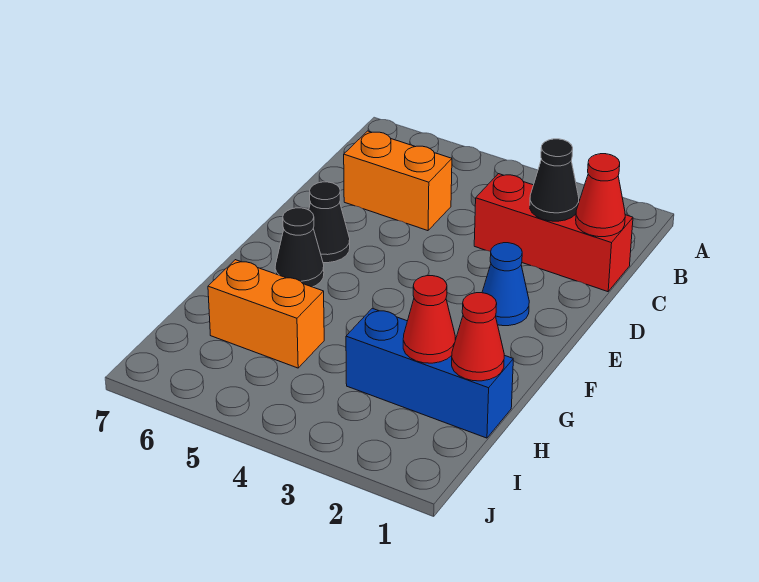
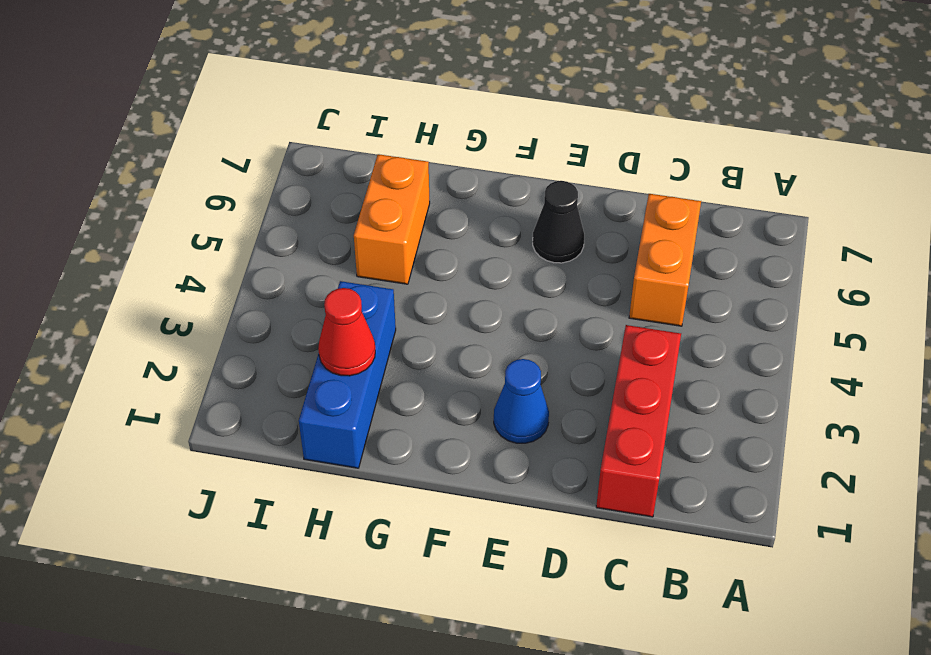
none -> black cone F6 level 1
none -> red cone C1 level 2

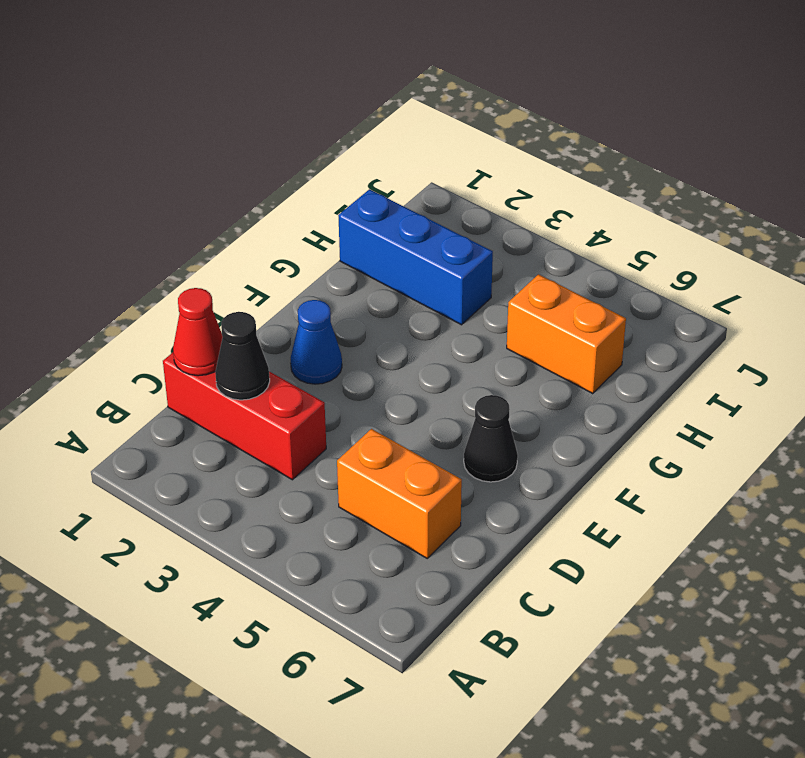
none -> black cone F6 level 1
none -> red cone H1 level 2

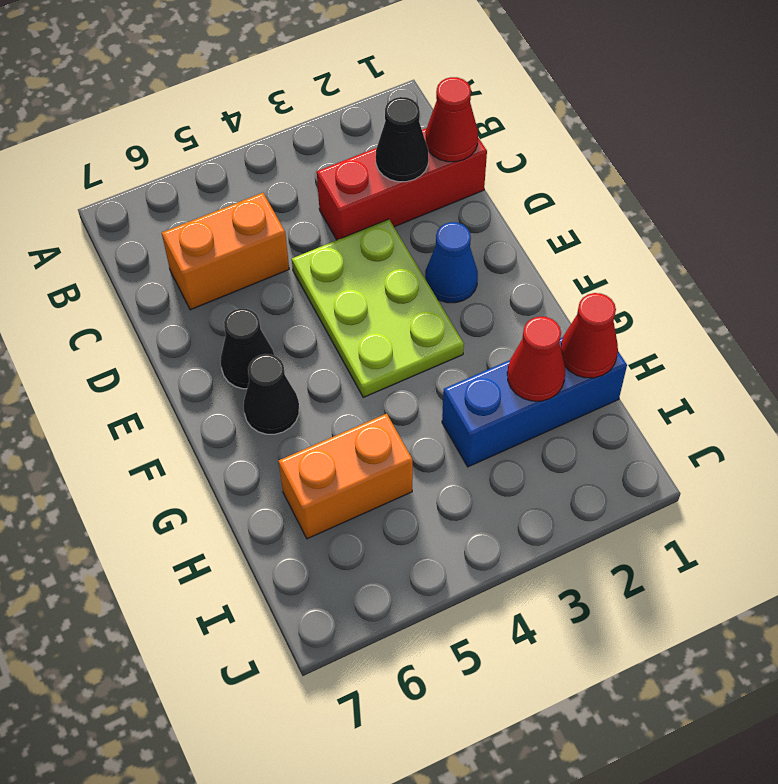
lime plate D3:F4 level 1 -> none

